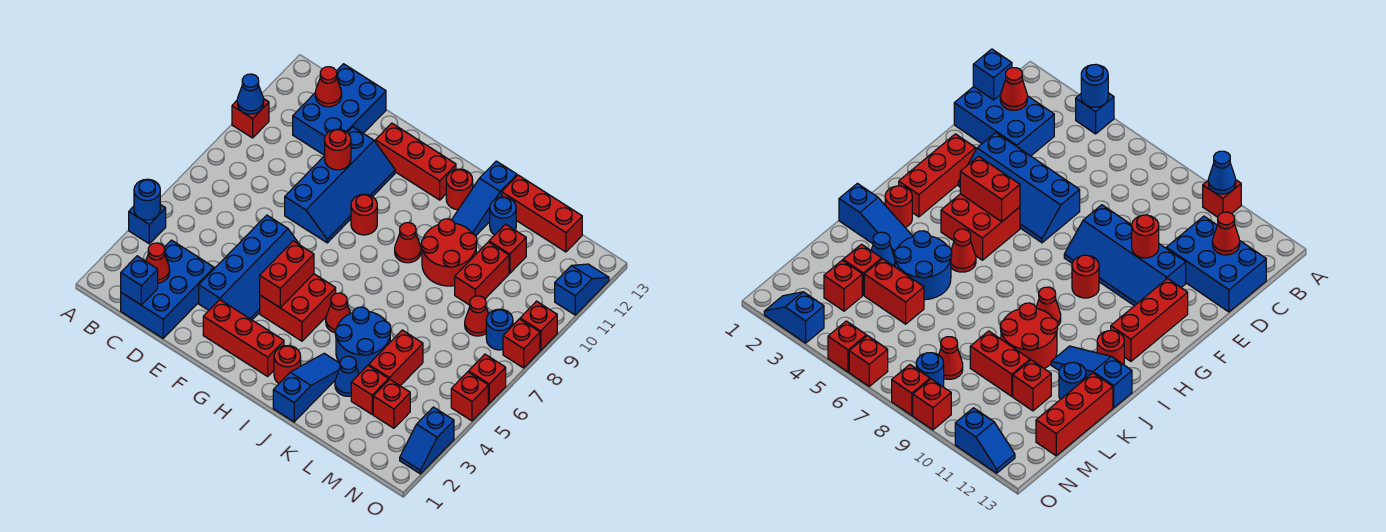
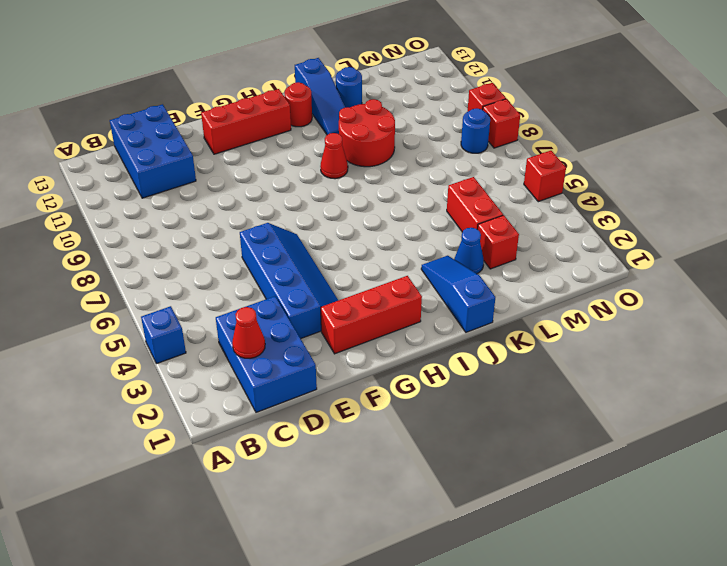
none -> red brick A10 level 1
none -> blue slope E8:F11 level 1 top E
none -> red brick G4:H5 level 1
none -> red round brick G9 level 1

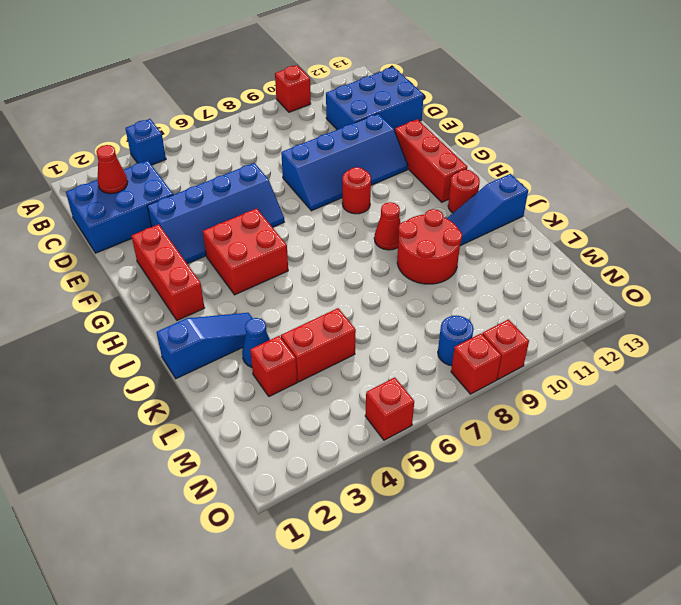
none -> red round brick I2 level 1
none -> red cone I5 level 1
none -> blue round brick J4:K5 level 1
none -> blue round brick K12 level 1

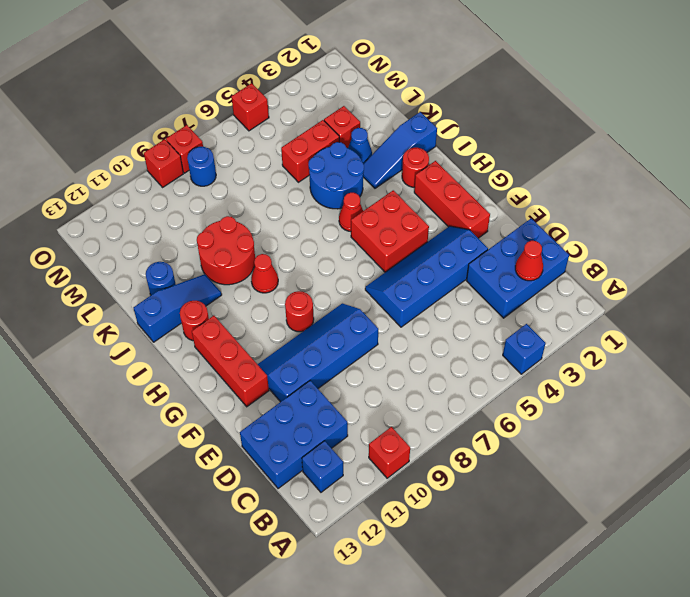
blue brick B12 level 1 -> blue brick C1 level 2
none -> red brick K13:M13 level 1
none -> red brick L9:L10 level 1
none -> red brick L11 level 1
none -> red brick M3 level 1

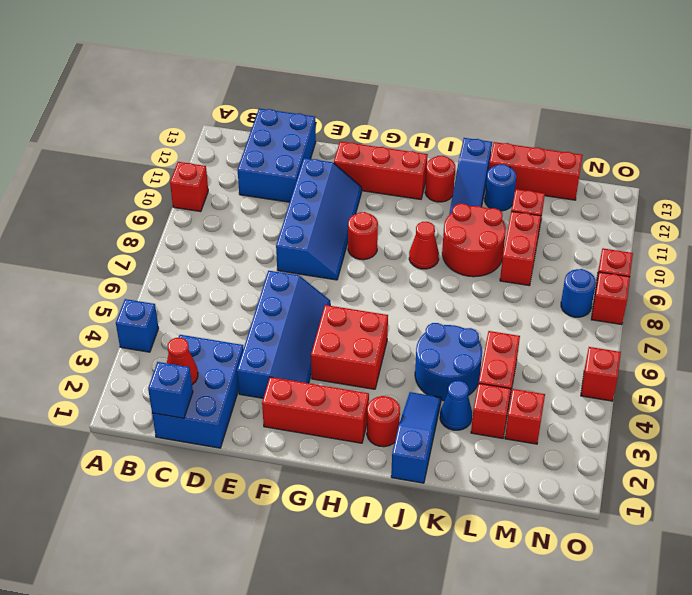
none -> red cone I5 level 1
none -> red cone M8 level 1
none -> blue slope O2:O3 level 1 top 3
none -> red brick O6 level 1

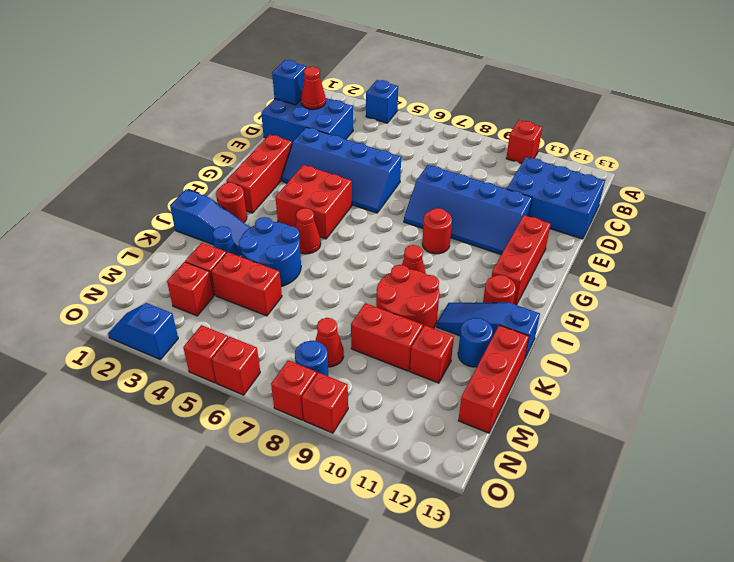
none -> blue slope O11:O12 level 1 top 11
none -> blue round brick A4 level 2
none -> blue cone A10 level 2
none -> red cone C12 level 2

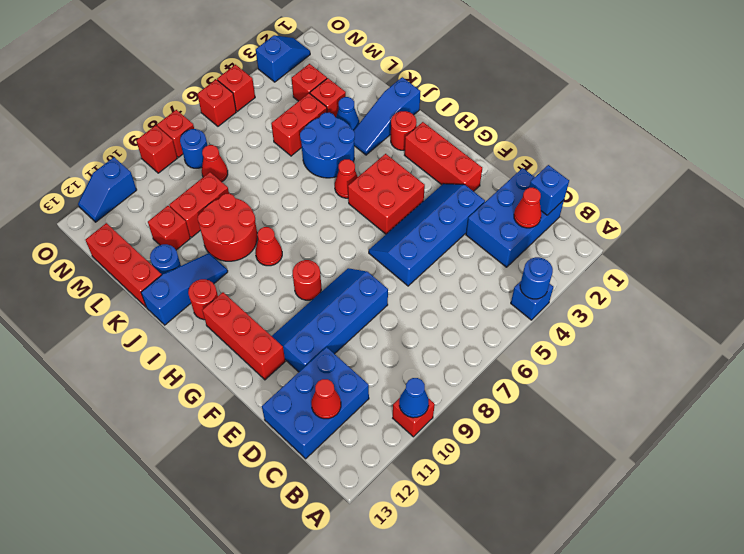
none -> red round brick E10 level 2
none -> red brick G4:G5 level 2

